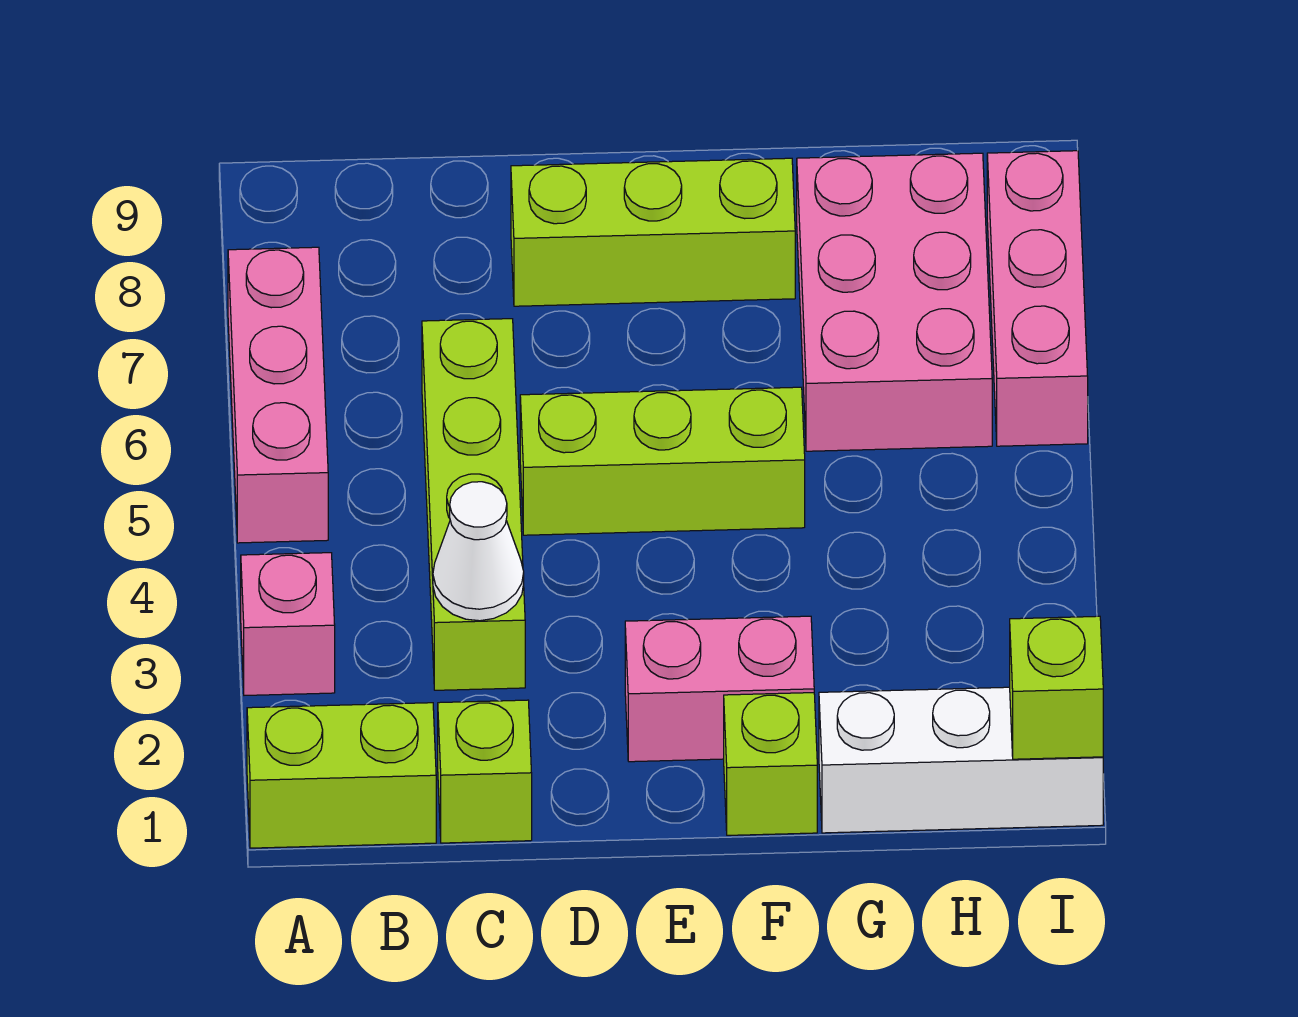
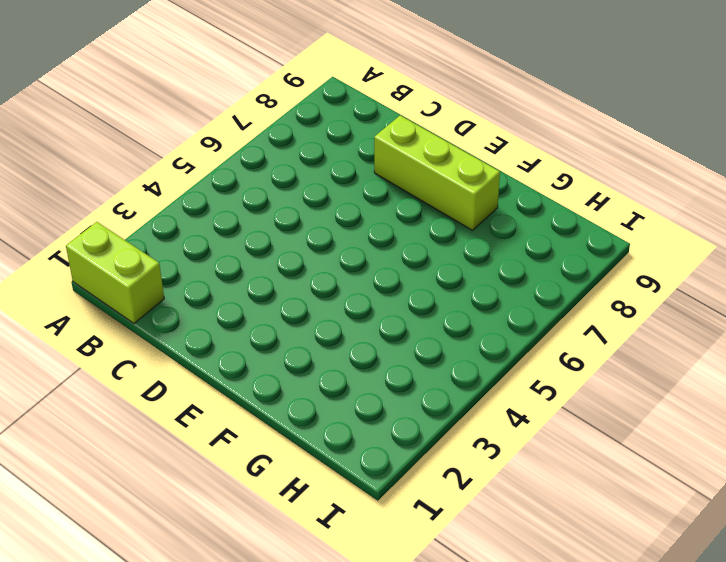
none -> pink brick A3 level 1
none -> pink brick A5:A7 level 1
none -> lime brick C1 level 1

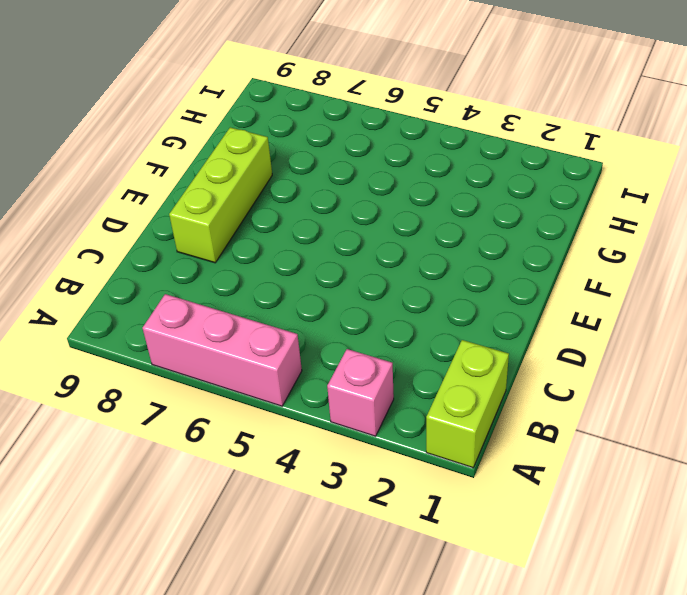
none -> lime brick C1 level 1
none -> lime brick C3:C6 level 1
none -> lime brick D5:F5 level 1

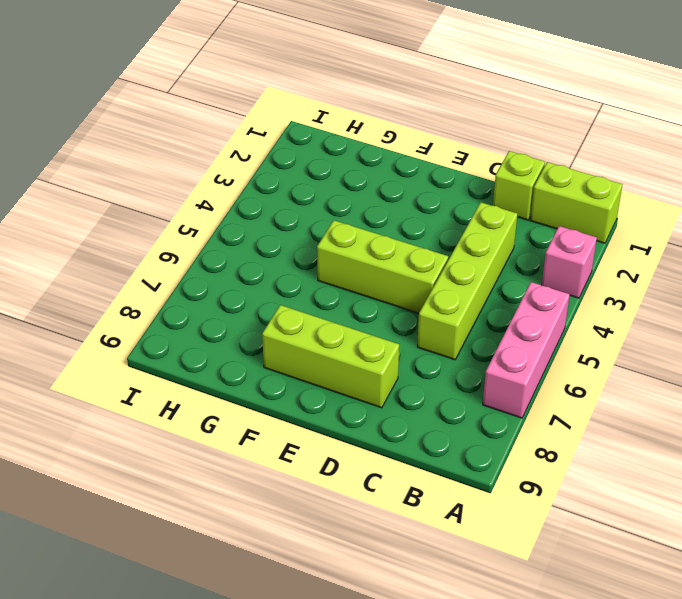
none -> pink brick E2:F2 level 1
none -> lime brick F1 level 1
none -> white brick G1:I1 level 1

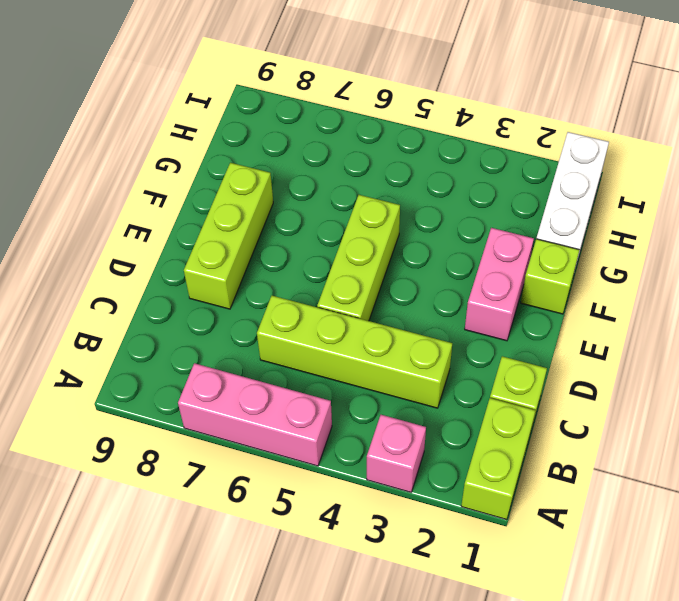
none -> pink brick G6:H8 level 1
none -> pink brick I6:I8 level 1
none -> white cone C3 level 2

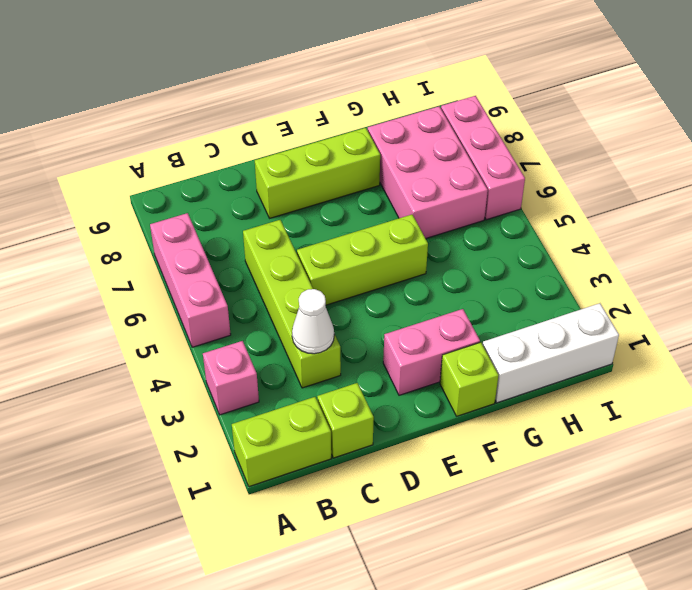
none -> lime brick I1 level 2

